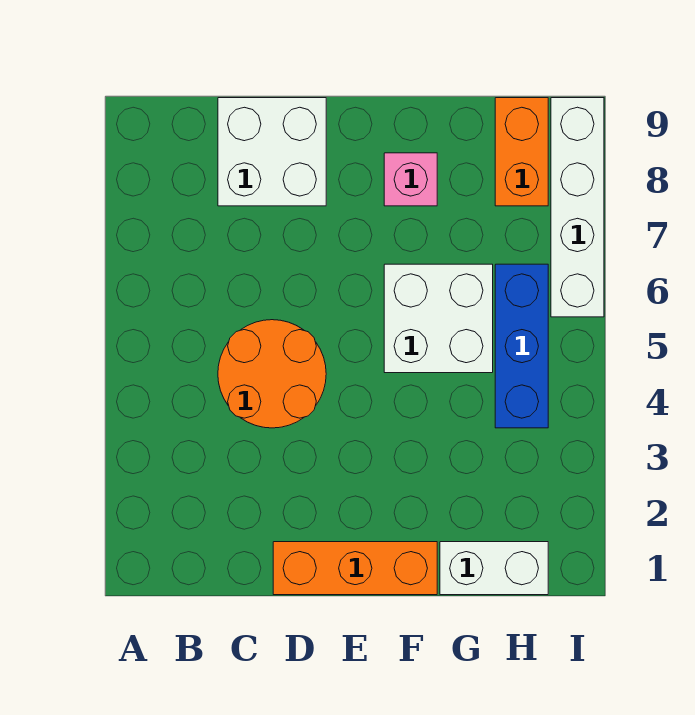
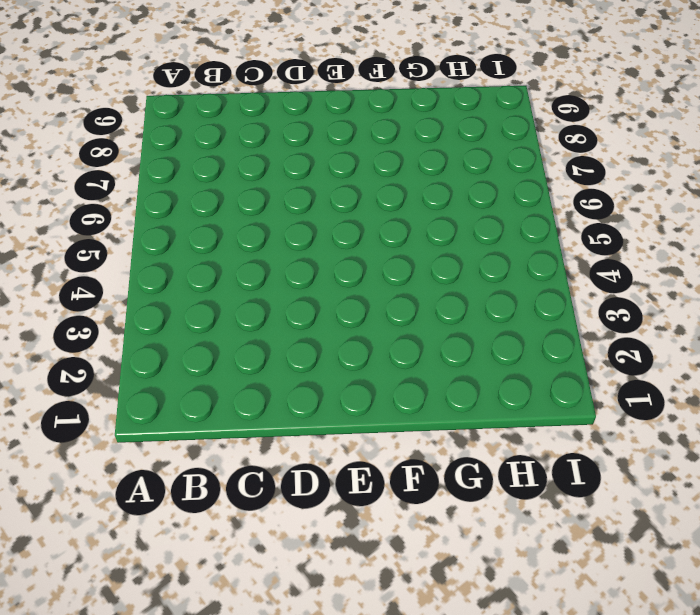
none -> orange round brick C4:D5 level 1
none -> white brick C8:D9 level 1

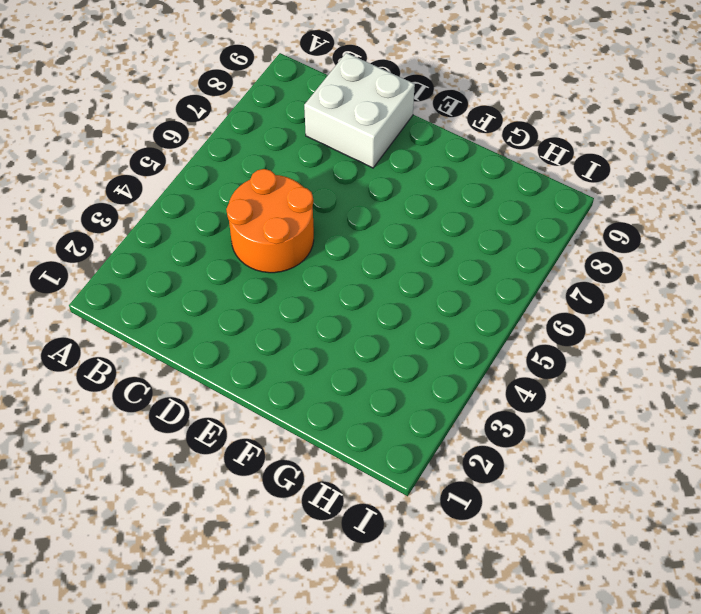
none -> orange brick D1:F1 level 1
none -> white brick F5:G6 level 1

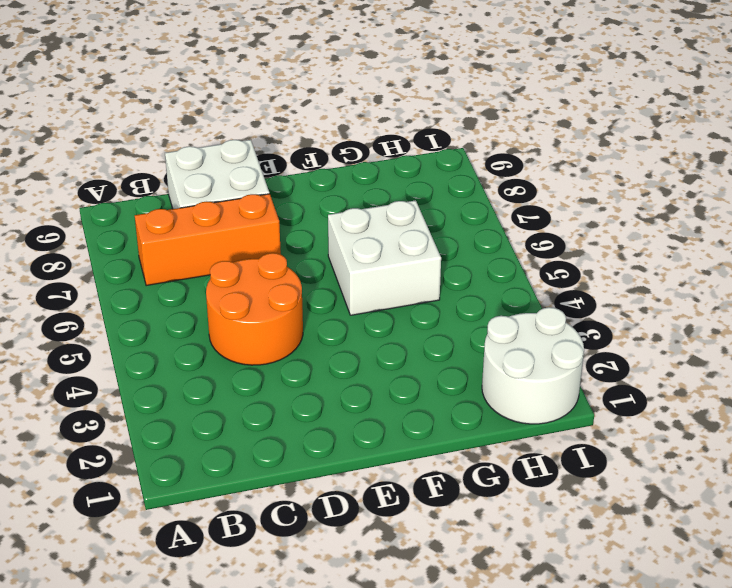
orange brick B7:D7 level 1 -> orange brick D1:F1 level 1
white round brick H1:I2 level 1 -> white brick G1:H1 level 1
none -> pink brick F8 level 1
none -> blue brick H4:H6 level 1

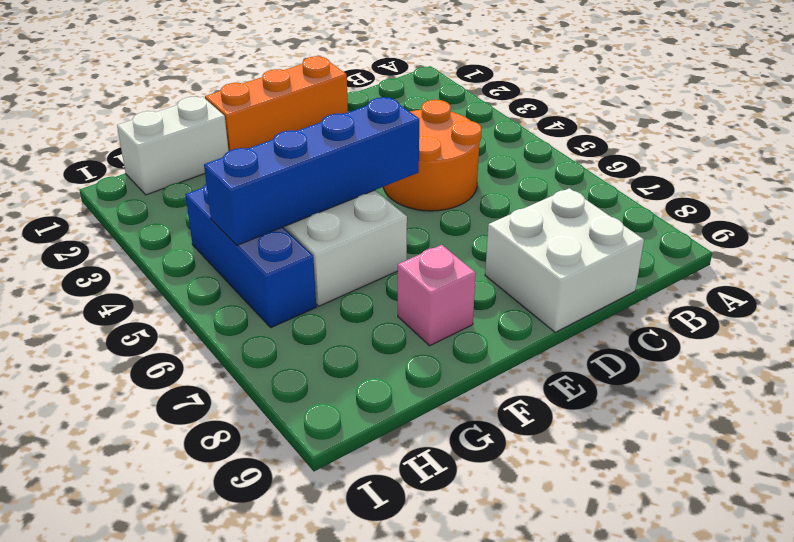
blue brick E5:H5 level 2 -> none
none -> orange brick H8:H9 level 1
none -> white brick I6:I9 level 1

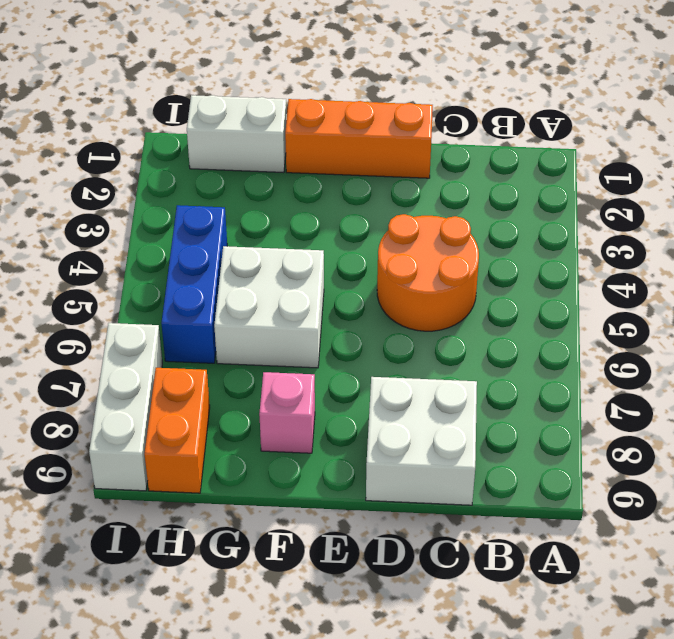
white brick I7:I9 level 1 -> white brick I6:I9 level 1

